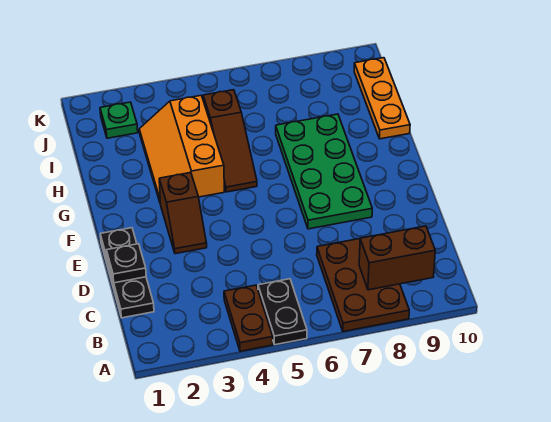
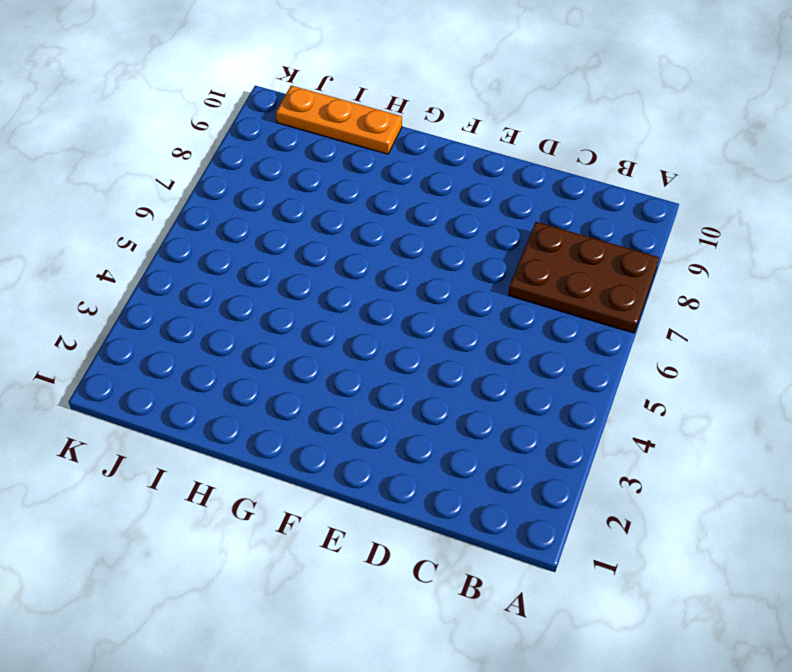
none -> brown plate A4:B4 level 1
none -> black plate A5:B5 level 1
none -> black plate C1:E1 level 1

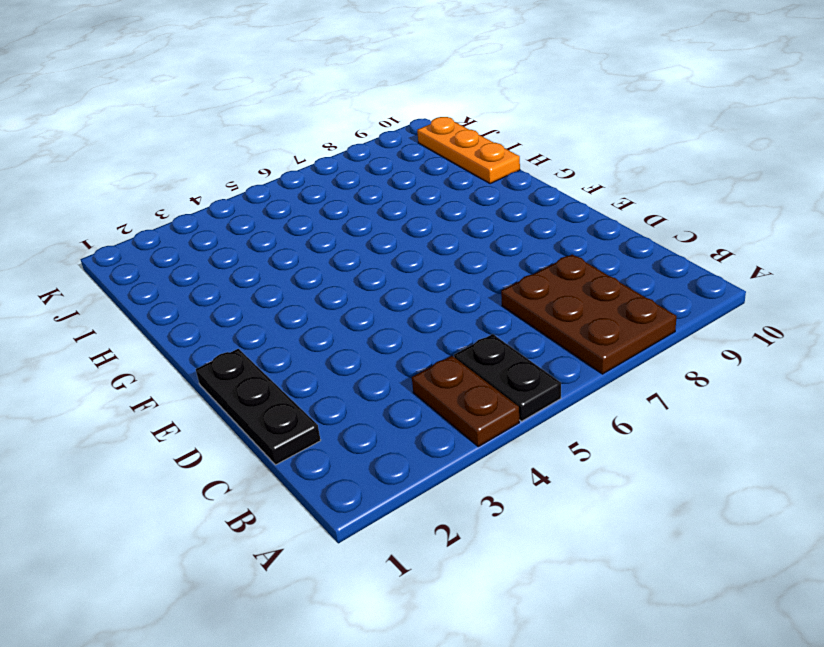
none -> brown slope E3:F3 level 1 top F
none -> green plate E7:H8 level 1
none -> orange slope G3:I4 level 1 top 4

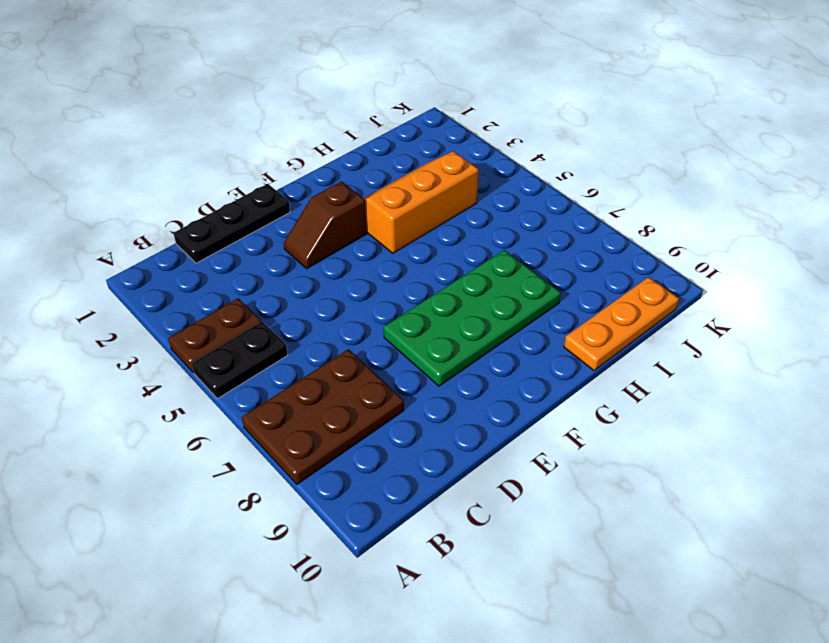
none -> brown slope G5:I5 level 1 top I
none -> green plate J2 level 1
none -> brown brick B8:B9 level 2

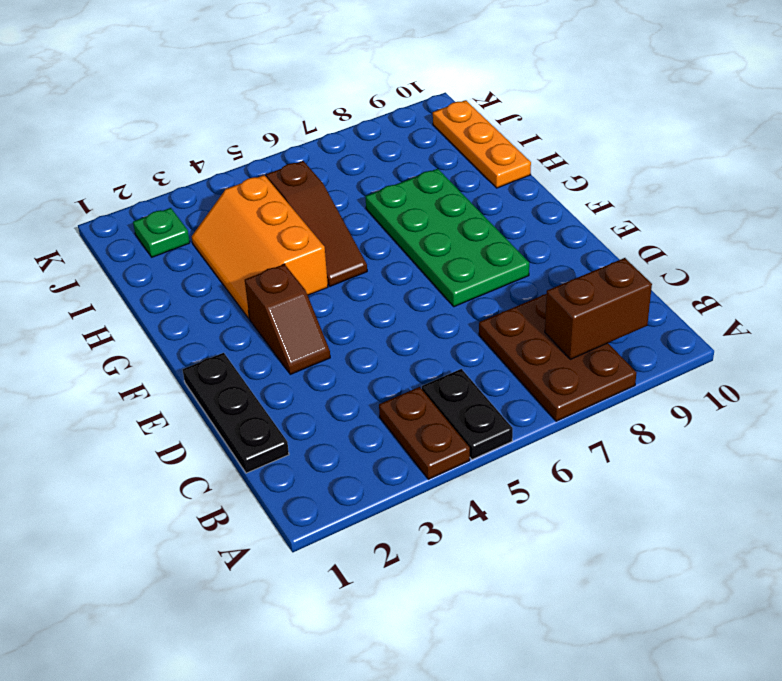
none -> black plate D1 level 2

